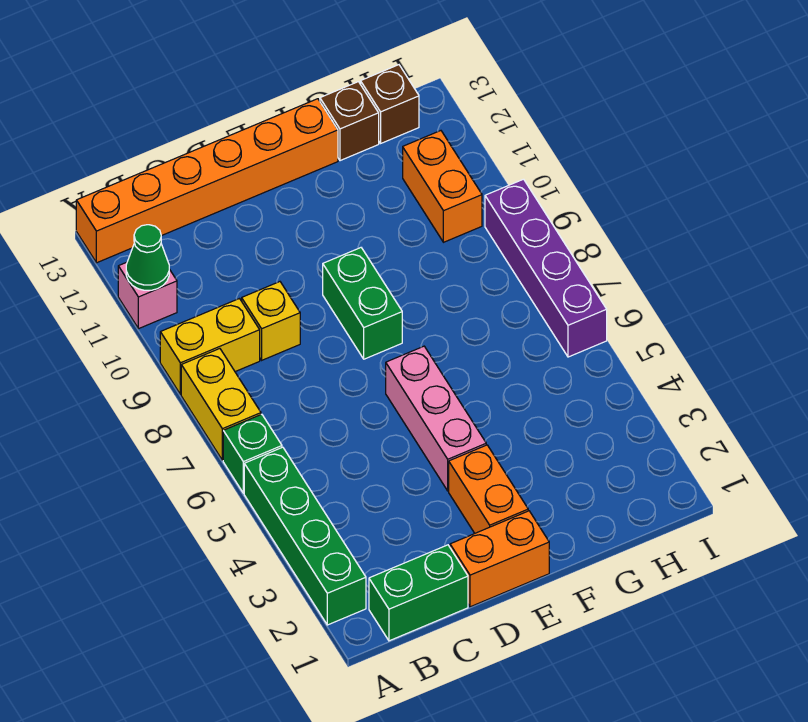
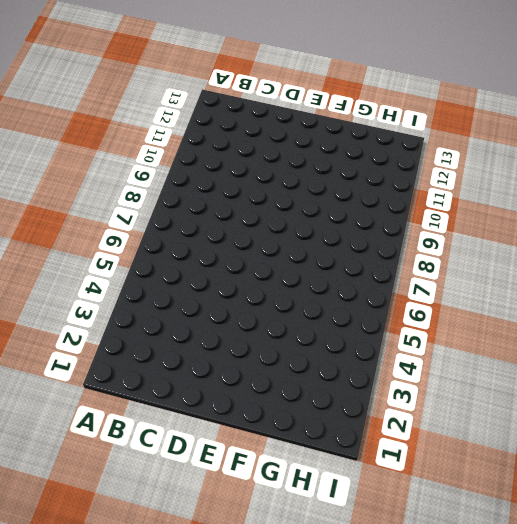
none -> green brick A2:A5 level 1
none -> green brick A6 level 1
none -> yellow brick A7:A8 level 1

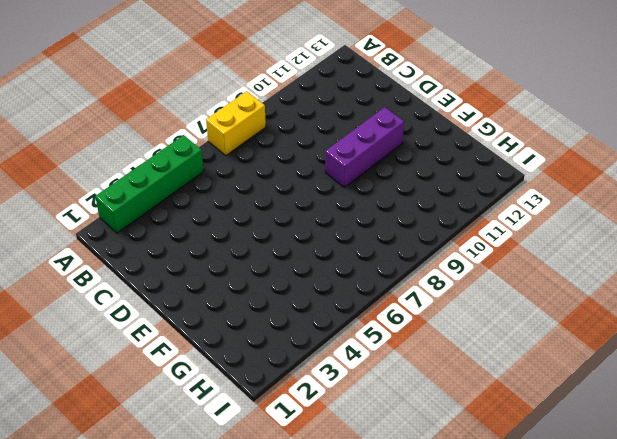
purple brick E9:E11 level 1 -> green brick E8:E9 level 1
none -> green brick A6 level 1
none -> yellow brick A9:B9 level 1
none -> pink brick A11 level 1

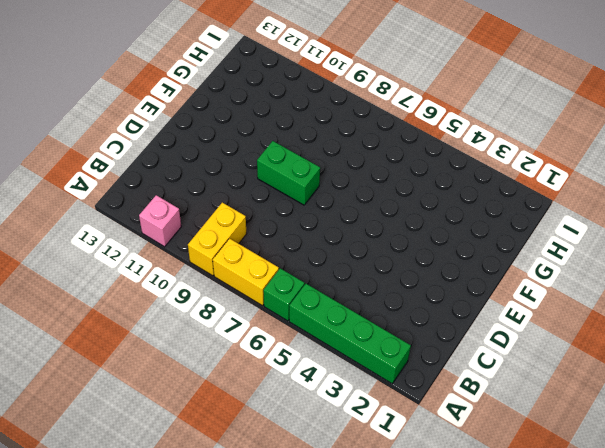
none -> orange brick A13:F13 level 1
none -> green brick B1:C1 level 1
none -> yellow brick C9 level 1

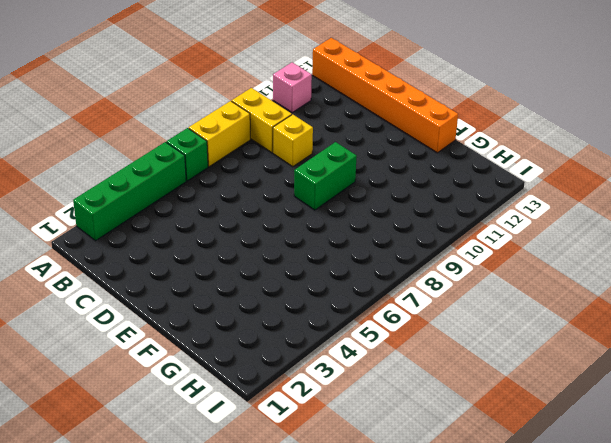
none -> green brick B1:C1 level 1
none -> orange brick D1:E1 level 1
none -> orange brick E2:E3 level 1

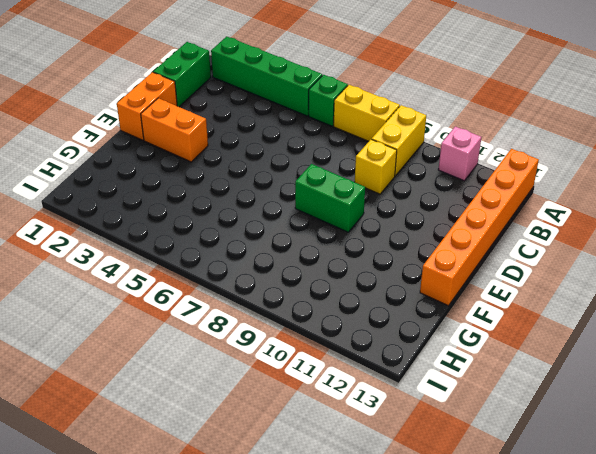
none -> pink brick E4:E6 level 1
none -> brown brick G13 level 1
none -> orange brick H10:H11 level 1

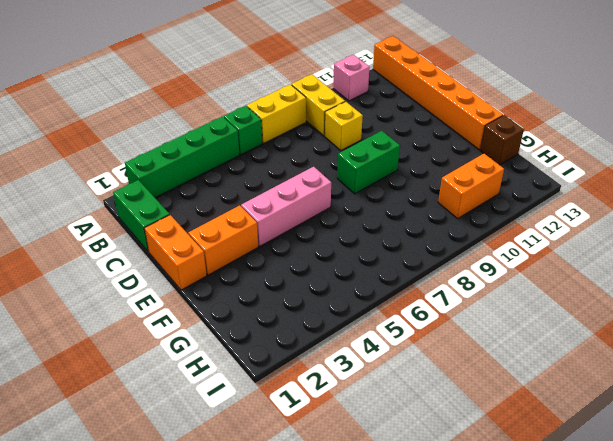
none -> brown brick H13 level 1
none -> purple brick I6:I9 level 1
none -> green cone A11 level 2

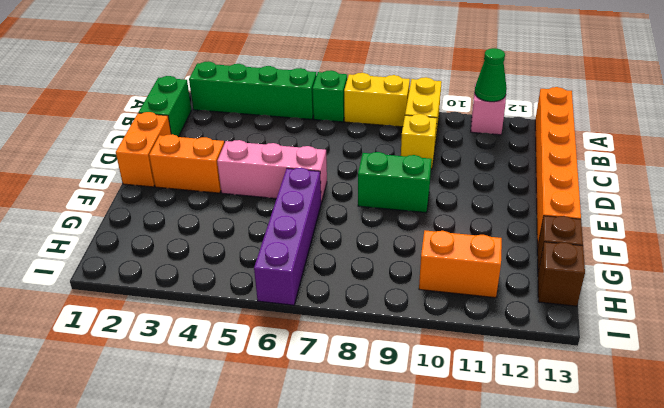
purple brick F6:I6 level 1 -> purple brick I6:I9 level 1

